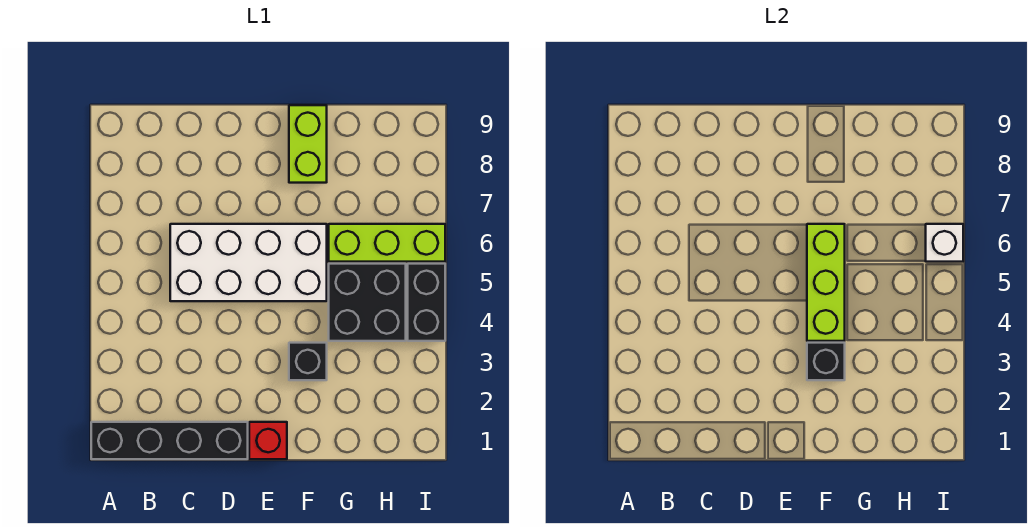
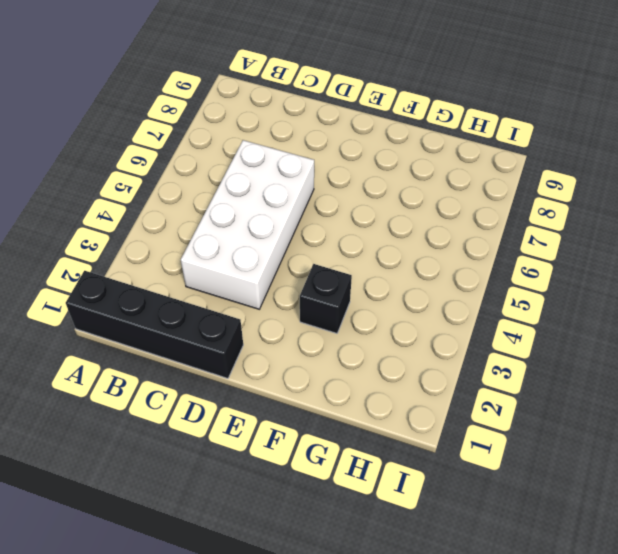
white brick C3:D6 level 1 -> white brick C5:F6 level 1
none -> red brick E1 level 1
none -> lime brick F8:F9 level 1

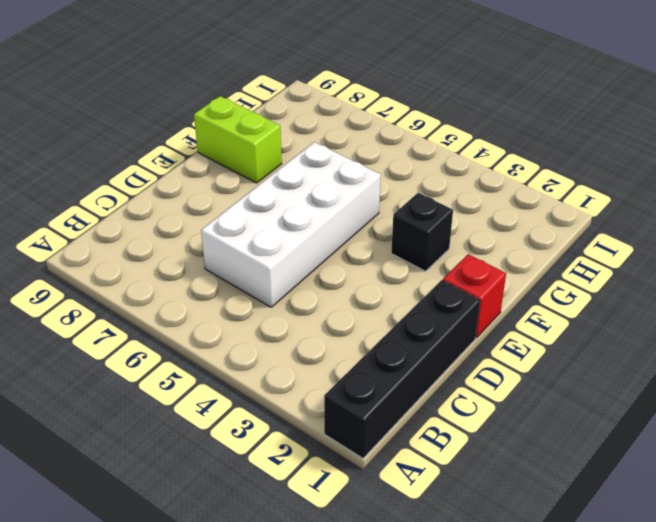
none -> black brick G4:H5 level 1
none -> lime brick G6:I6 level 1

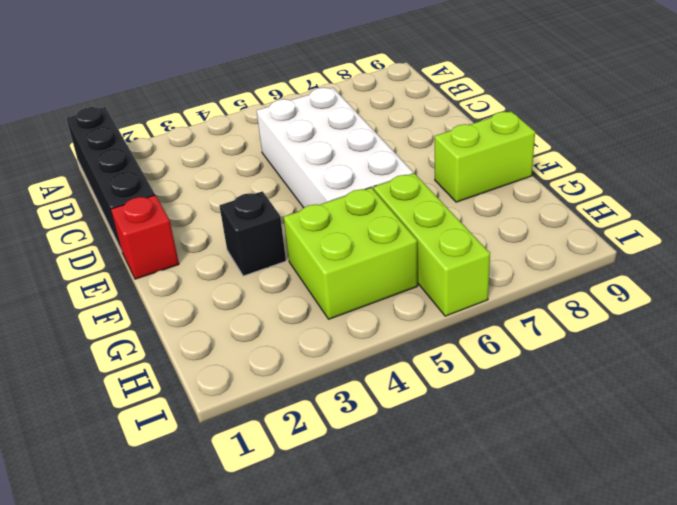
lime brick G4:H5 level 1 -> black brick G4:H5 level 1
none -> black brick I4:I5 level 1
none -> black brick F3 level 2

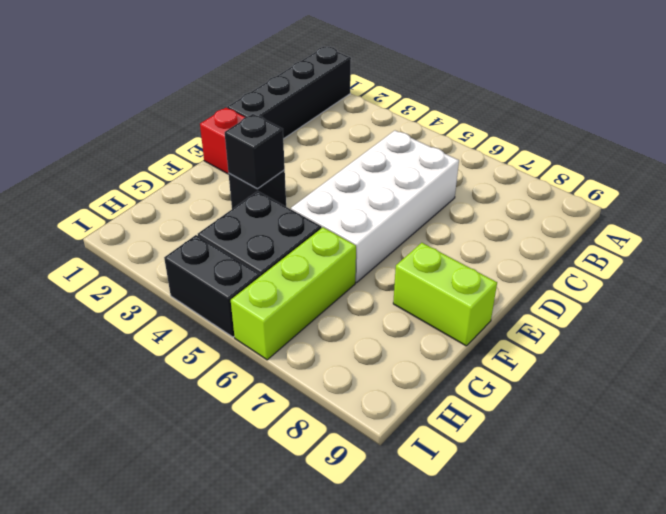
none -> lime brick F4:F6 level 2
none -> white brick I6 level 2

